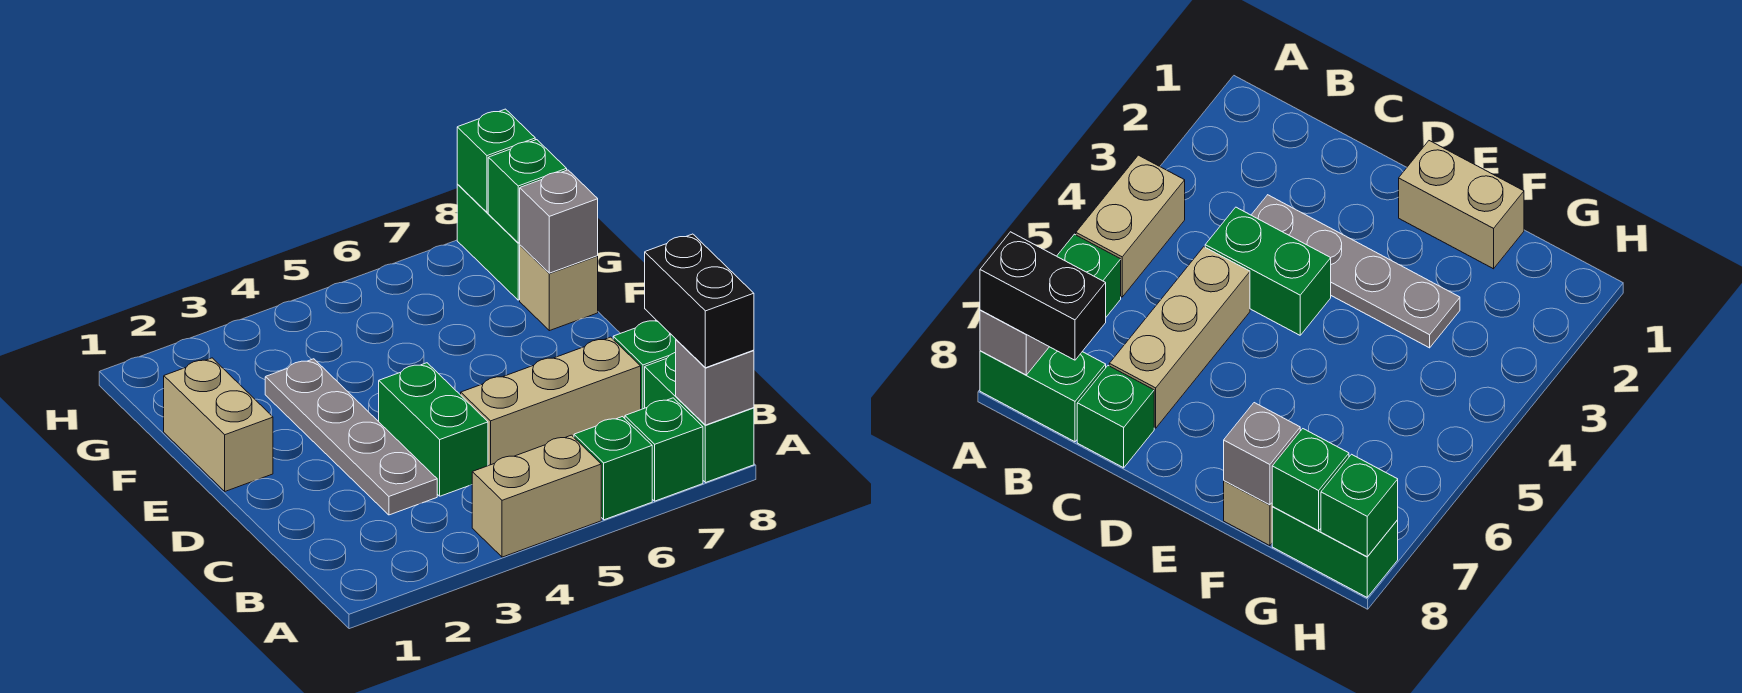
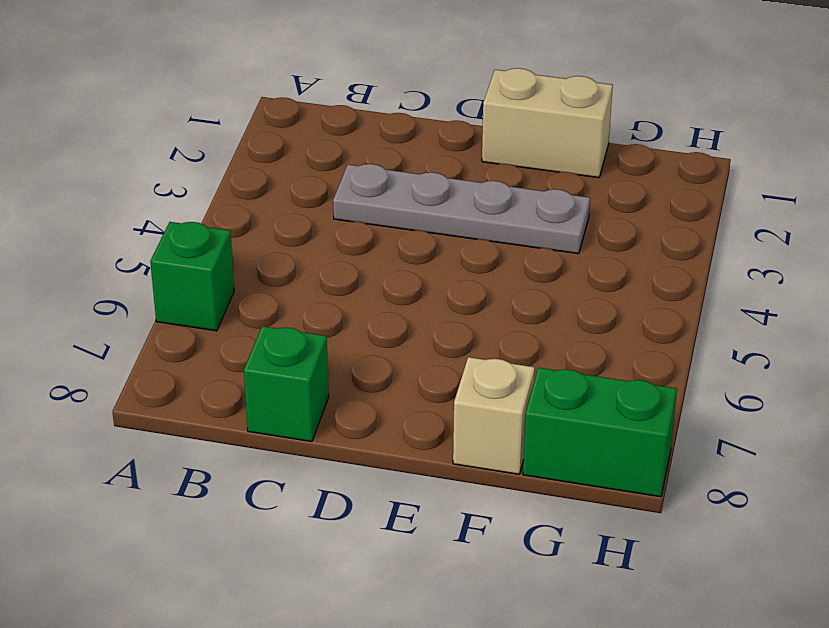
none -> tan brick A4:A5 level 1
none -> green brick A7 level 1
none -> green brick A8:B8 level 1

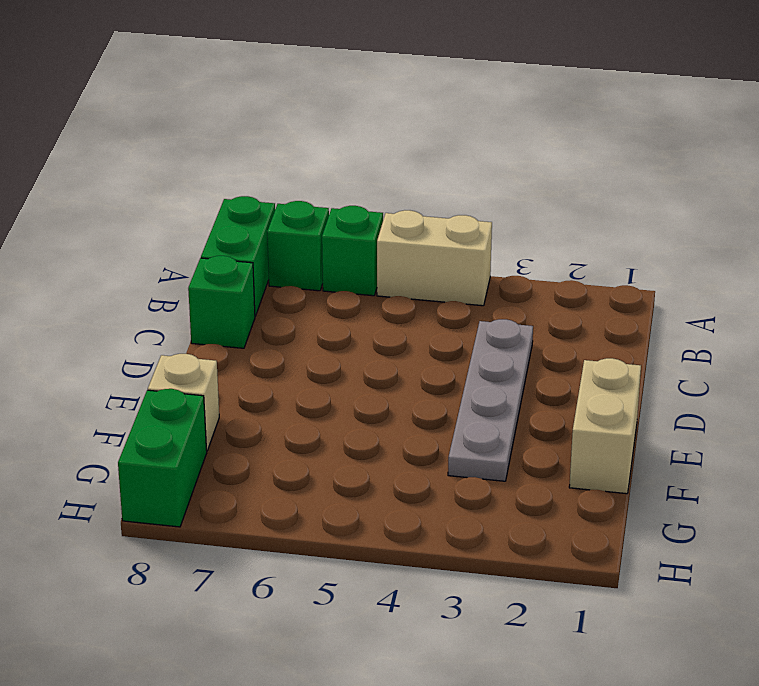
none -> green brick C4:D4 level 1
none -> tan brick C5:C7 level 1
none -> grey brick A8 level 2

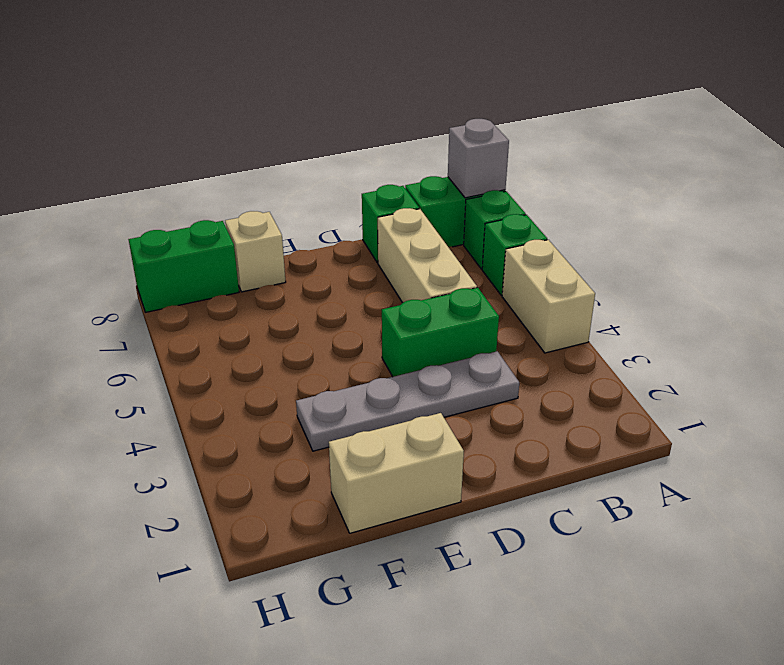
none -> grey brick F8 level 2
none -> green brick G8 level 2
none -> green brick H8 level 2

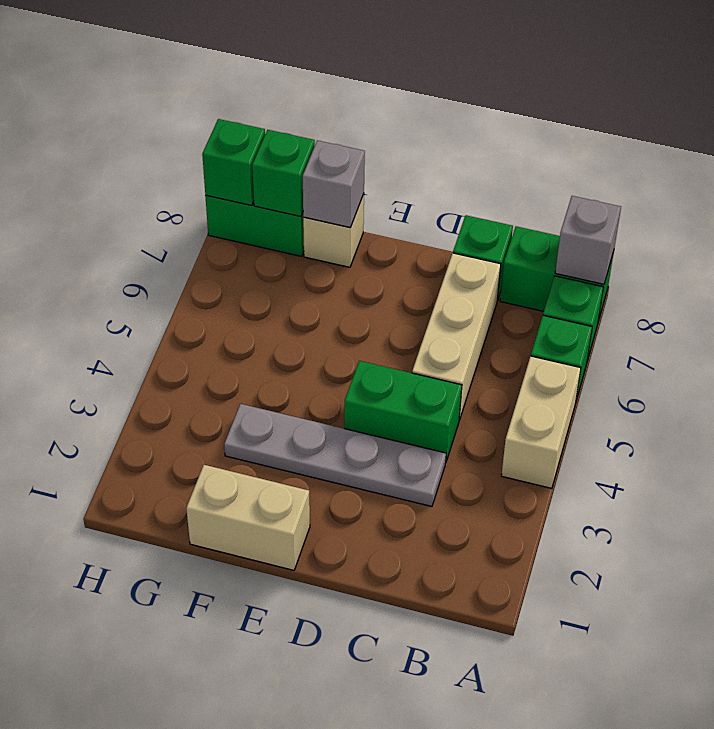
none -> black brick A8:B8 level 3

